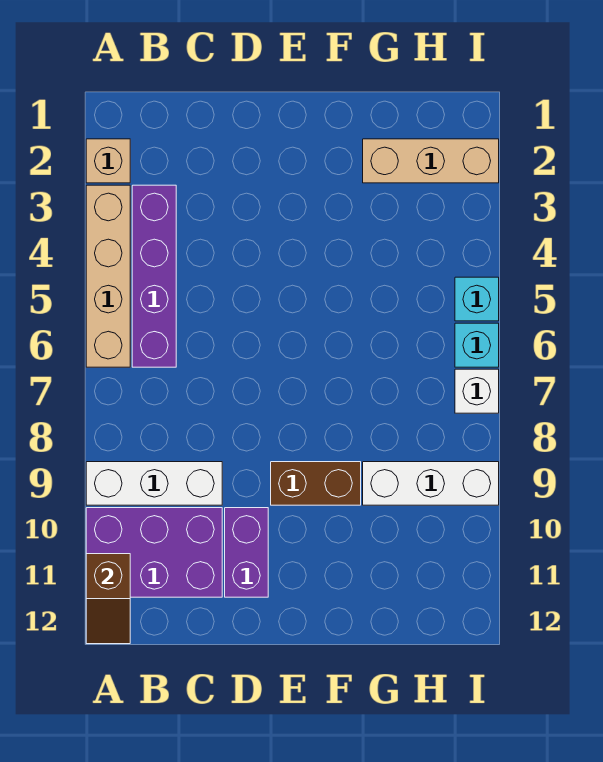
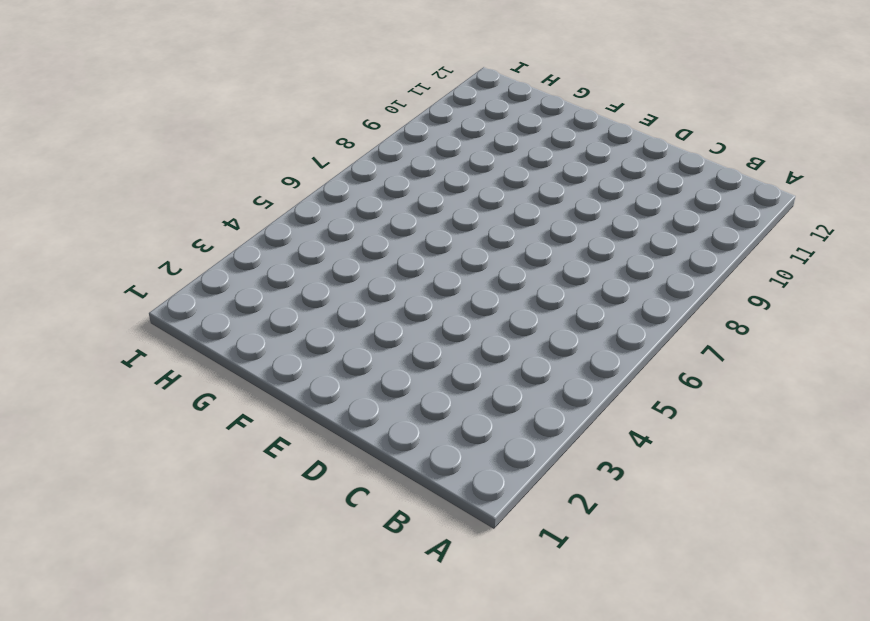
none -> tan brick A2 level 1
none -> tan brick A3:A6 level 1
none -> white brick A9:C9 level 1

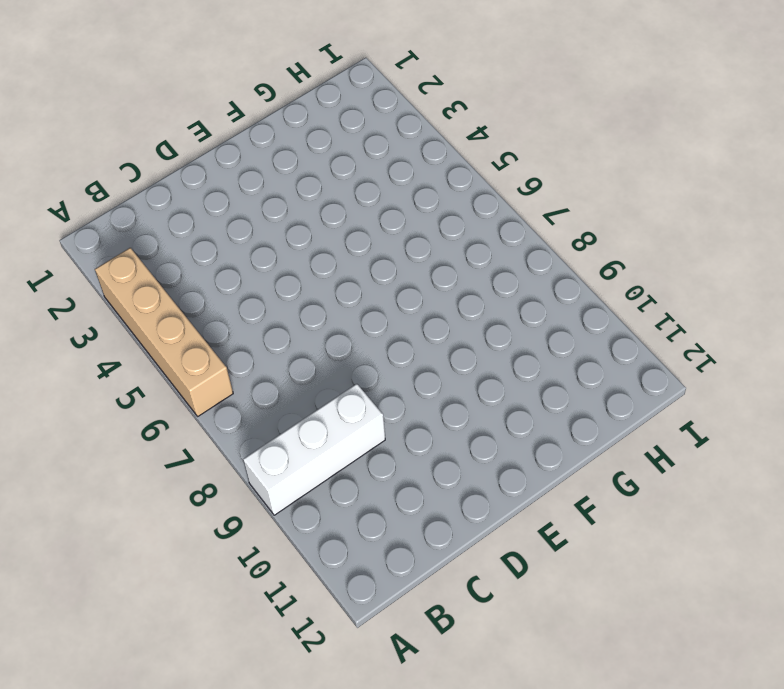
none -> tan brick A2 level 1
none -> purple brick A10:C11 level 1
none -> purple brick B3:B6 level 1

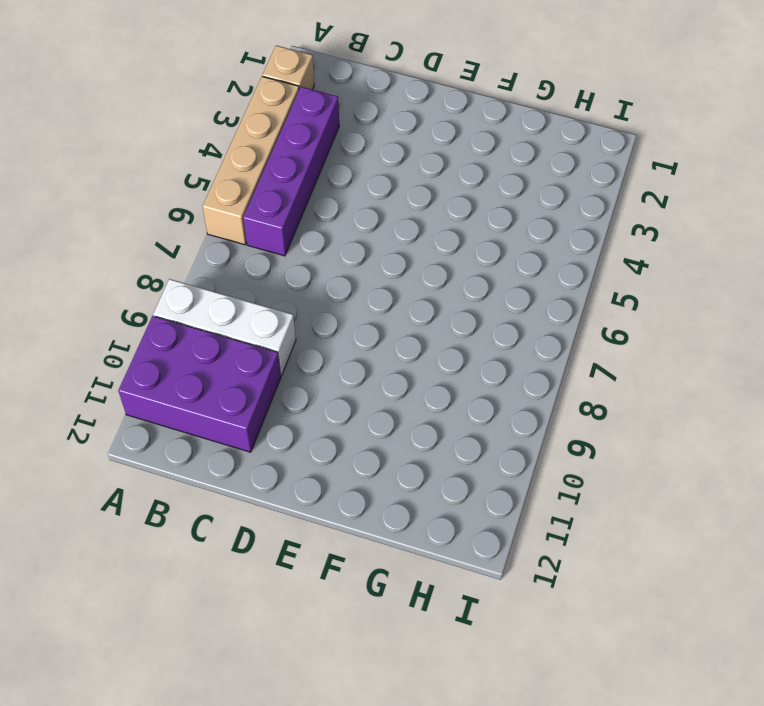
none -> purple brick D10:D11 level 1
none -> brown brick E9:F9 level 1
none -> tan brick G2:I2 level 1

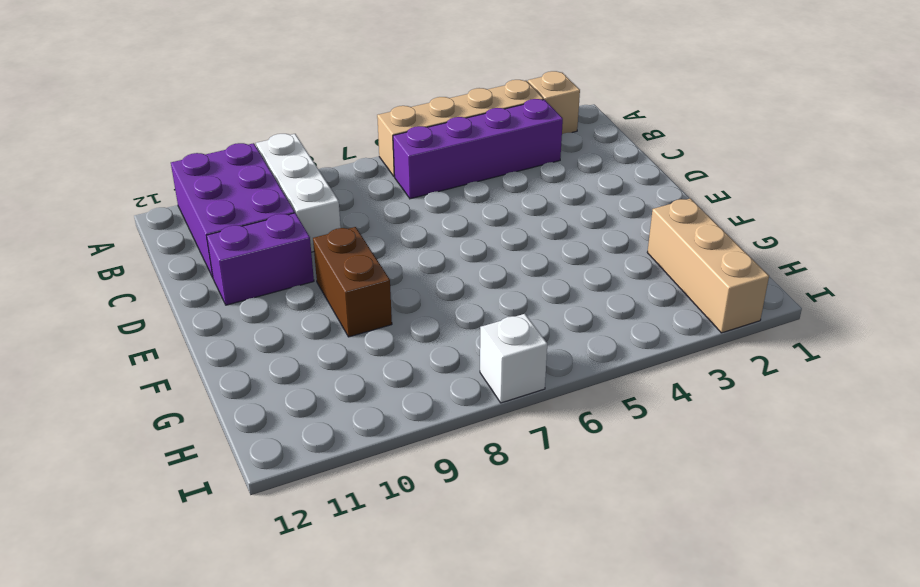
none -> white brick G9:I9 level 1
none -> cyan brick I5 level 1
none -> cyan brick I6 level 1

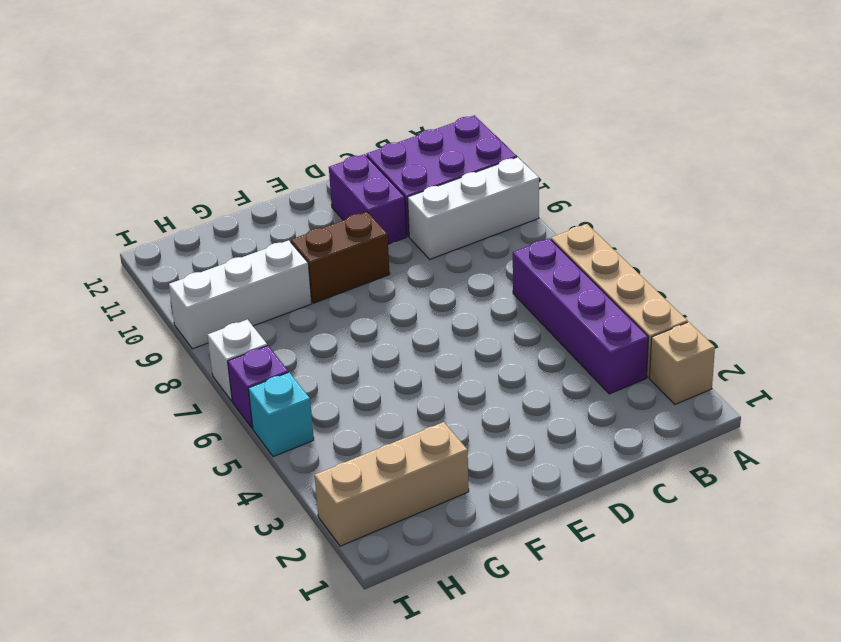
purple brick I6 level 1 -> cyan brick I6 level 1
none -> brown slope A11:A12 level 2 top 11

